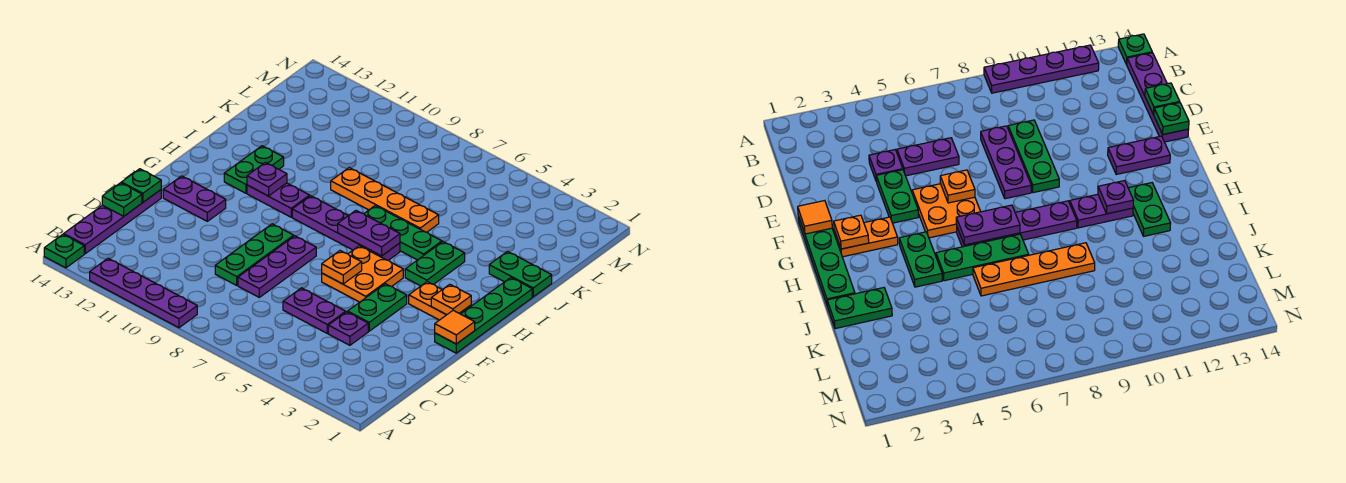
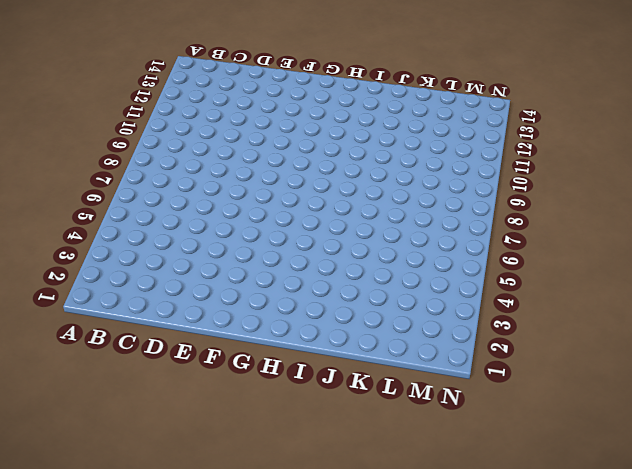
none -> purple plate A9:A12 level 1
none -> green plate A14 level 1
none -> purple plate B14:E14 level 1

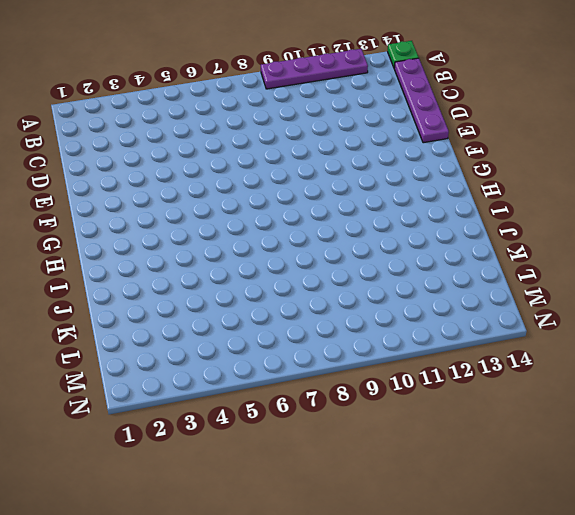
none -> purple plate D4 level 1
none -> purple plate D5:D6 level 1
none -> purple plate D8:F8 level 1

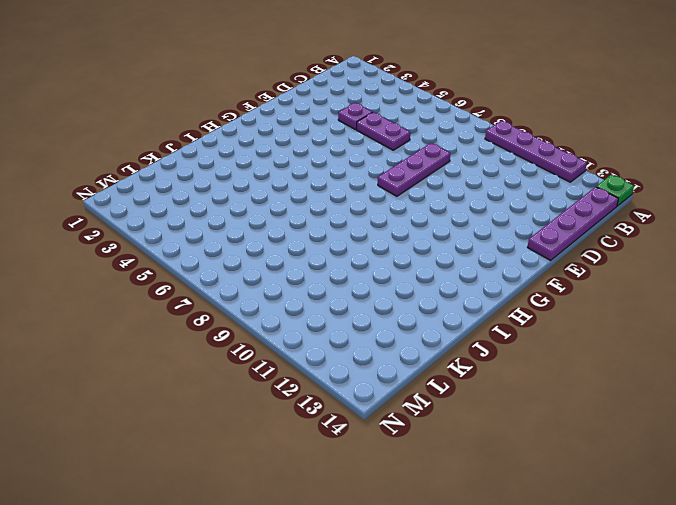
none -> green plate D9:F9 level 1
none -> green plate E4:F4 level 1
none -> green plate F1:I1 level 1

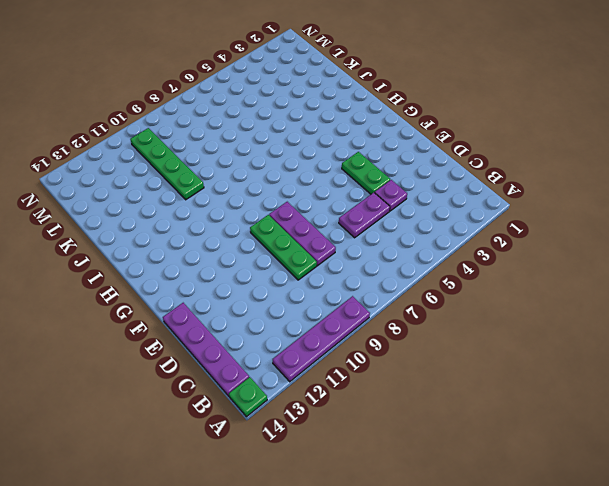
green plate J10:M10 level 1 -> green plate F1:I1 level 1
none -> orange plate F5:G6 level 1
none -> purple plate F12:F13 level 1
none -> orange plate G2:G3 level 1

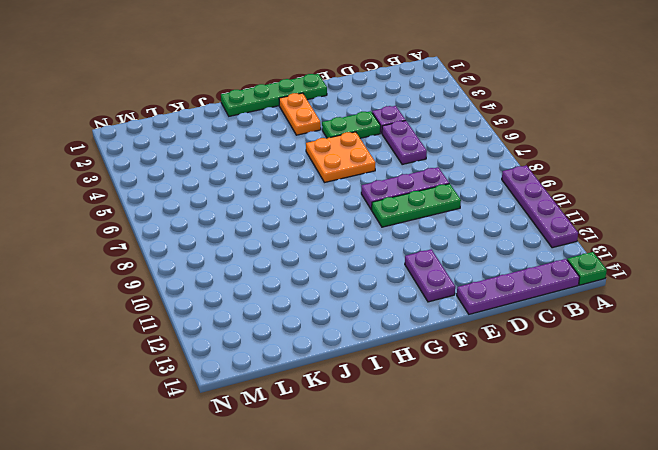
none -> green plate H4:I4 level 1
none -> purple plate H6:H9 level 1
none -> purple plate H10:H11 level 1

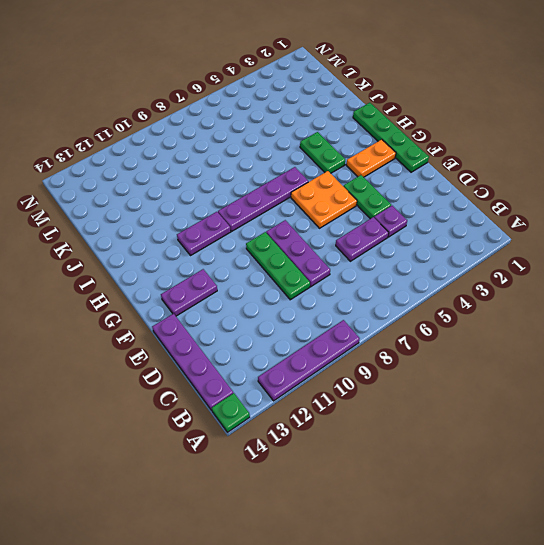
none -> green plate H12:I12 level 1
none -> green plate I5:I7 level 1
none -> green plate J1:J2 level 1

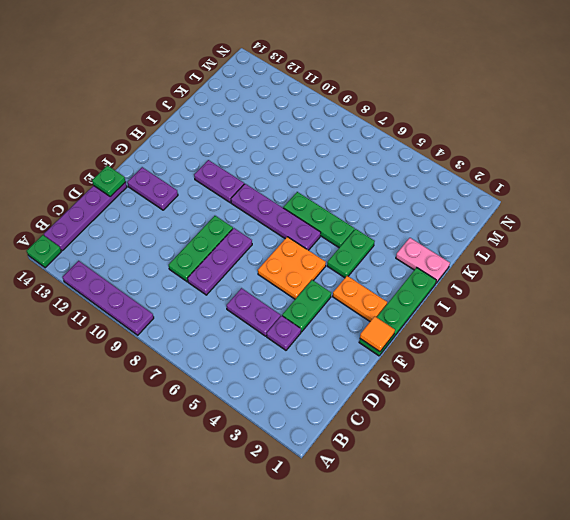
pink plate J1:J2 level 1 -> green plate J1:J2 level 1
none -> green plate H12:I12 level 1
none -> orange plate J6:J9 level 1
none -> green plate D14 level 2

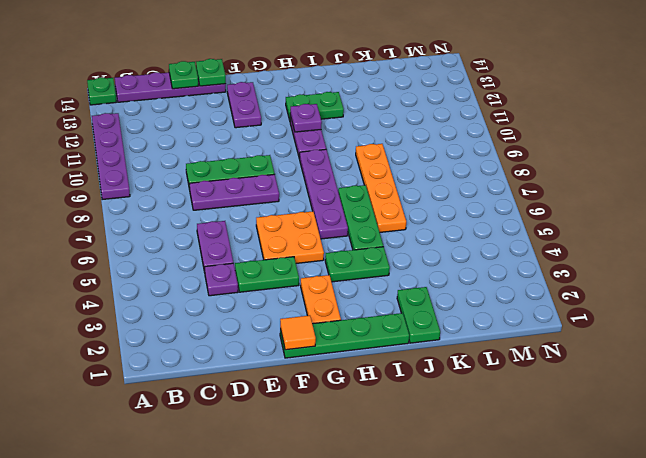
none -> orange plate F6 level 2
none -> orange plate G2 level 2
none -> purple plate H6:H7 level 2

